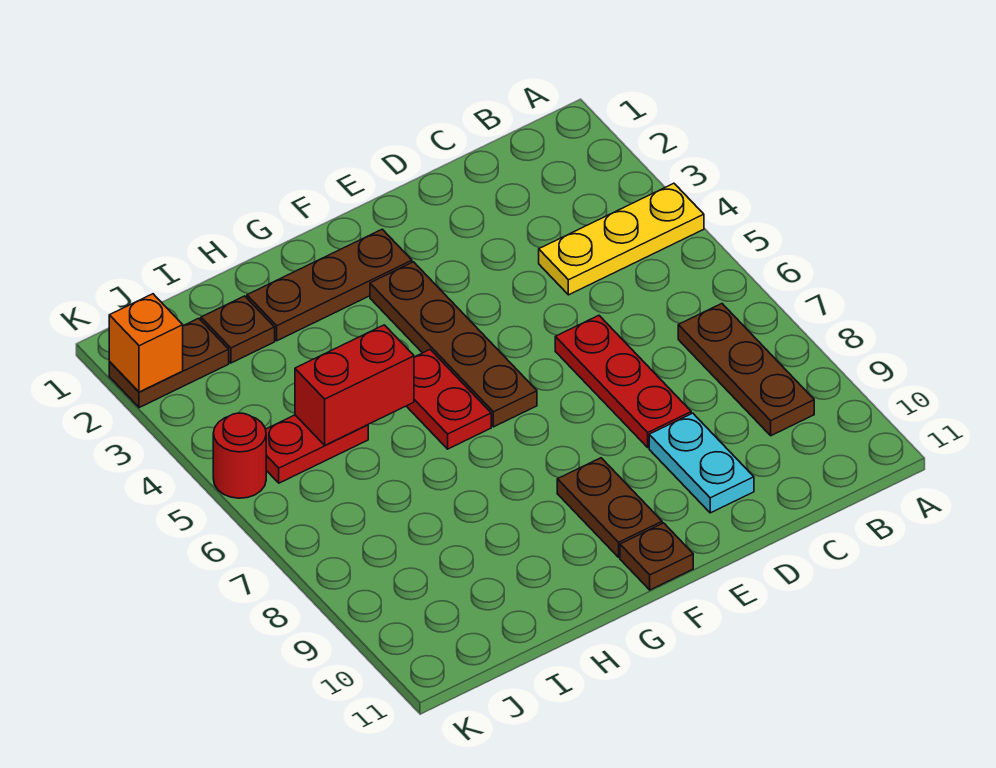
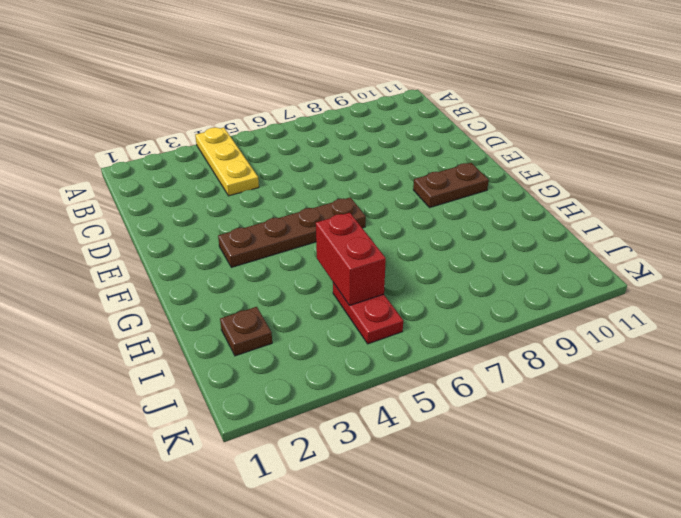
none -> brown plate B7:B9 level 1
none -> red plate D6:D8 level 1
none -> cyan plate D9:D10 level 1

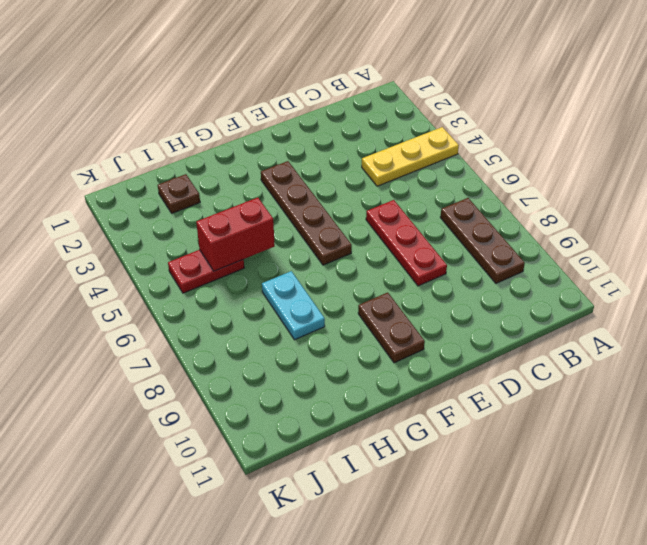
cyan plate H7:H8 level 1 -> cyan plate D9:D10 level 1
none -> brown plate F2:H2 level 1
none -> brown plate F11 level 1
none -> red plate G5:G6 level 1

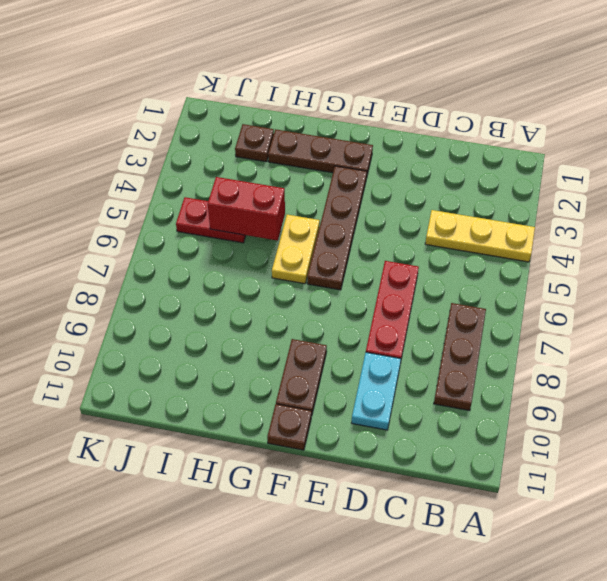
yellow plate G5:G6 level 1 -> red plate G5:G6 level 1
none -> brown plate J2:K2 level 1
none -> red round brick K5 level 1
none -> orange brick K2 level 2

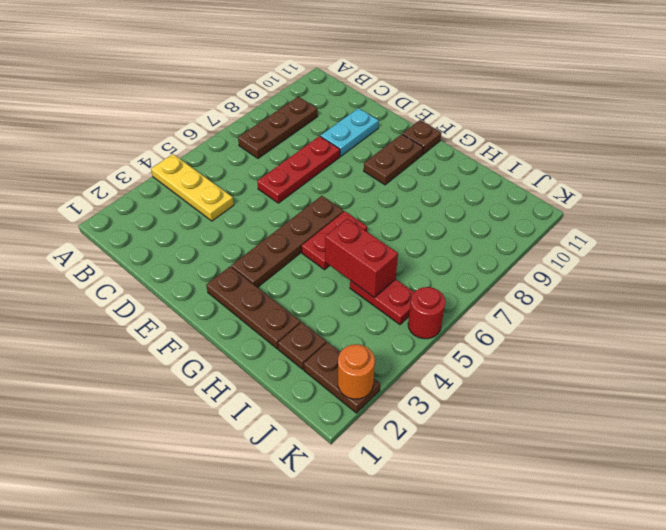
orange round brick K2 level 2 -> orange brick K2 level 2

